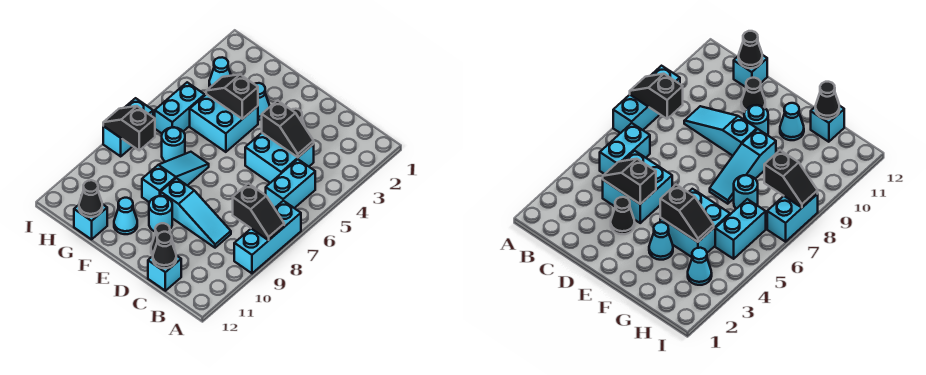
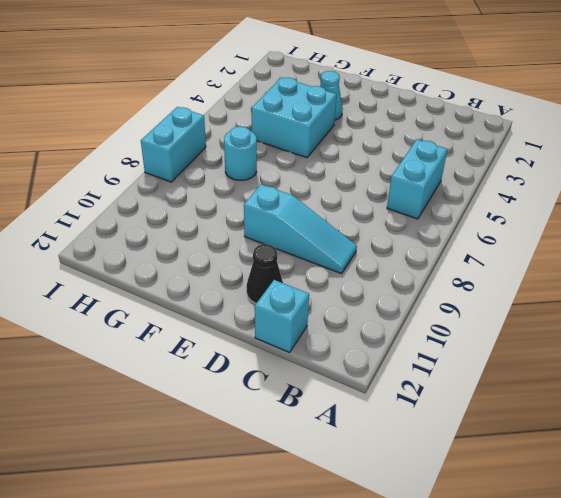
none -> cyan brick A7:A9 level 1
none -> cyan brick C4:D5 level 1
none -> black cone D3 level 1

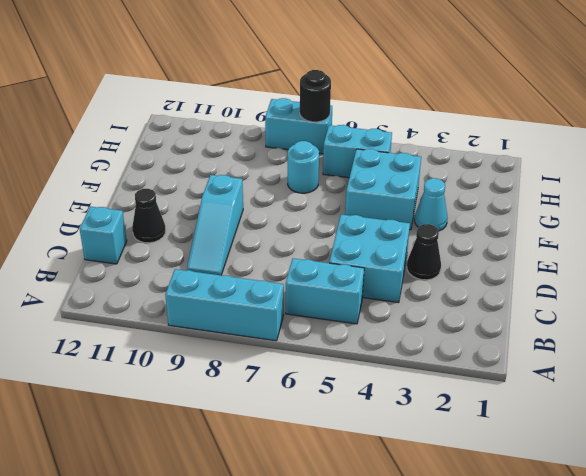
black round brick I7 level 2 -> none
none -> cyan round brick E10 level 1
none -> cyan slope F7:F9 level 1 top 9
none -> cyan cone F11 level 1

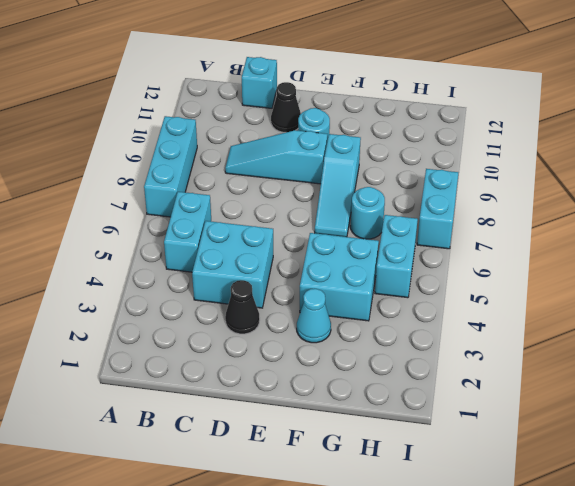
none -> cyan cone F11 level 1
none -> cyan brick G12 level 1
none -> cyan cone H3 level 1

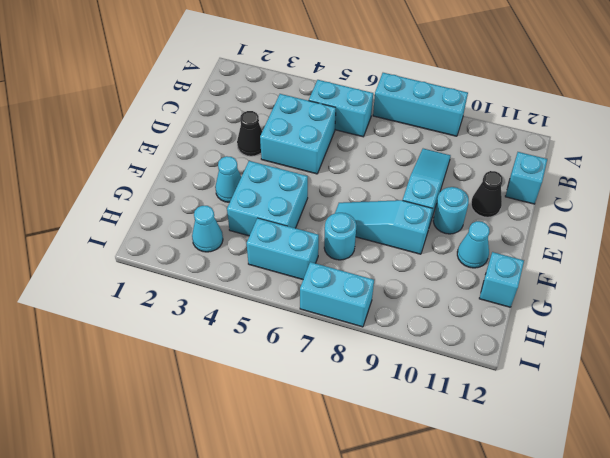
none -> black slope A8:B8 level 2 top B
none -> black slope C4:D4 level 2 top D
none -> black cone C12 level 2

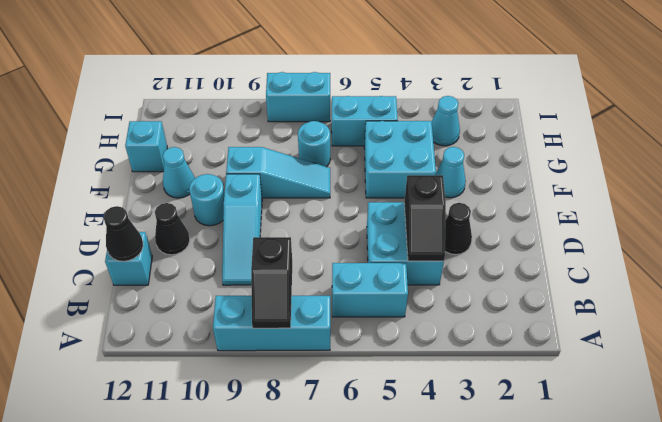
none -> black slope F4:G4 level 2 top F
none -> black cone G12 level 2
none -> black slope H8:I8 level 2 top H

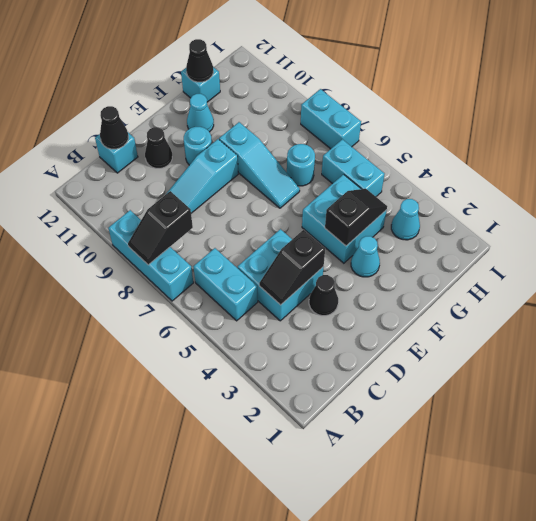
none -> black slope H8:I8 level 2 top H

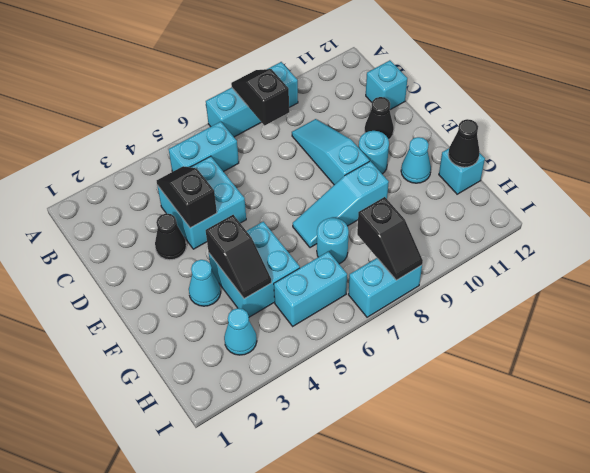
none -> black cone C12 level 2

